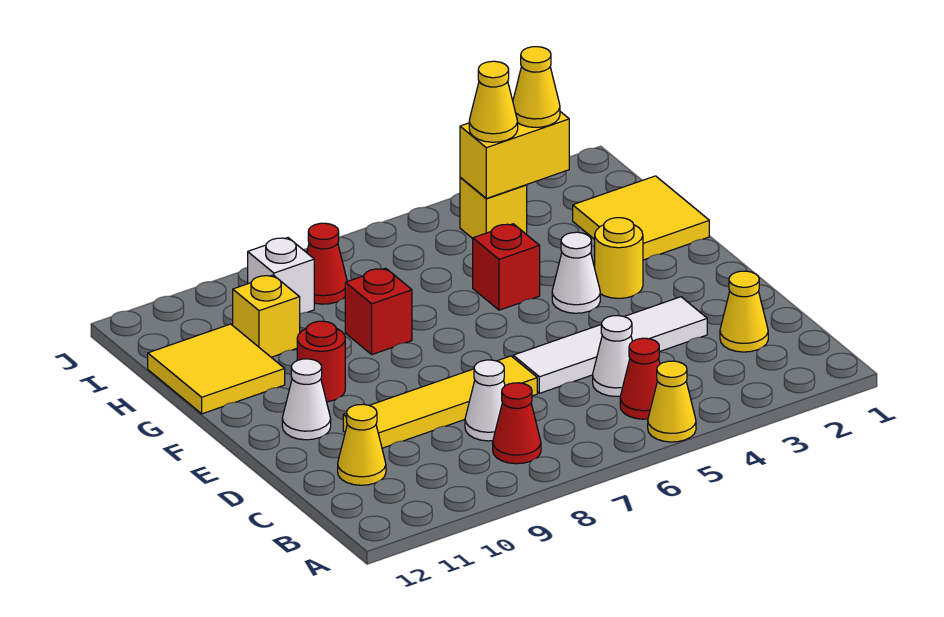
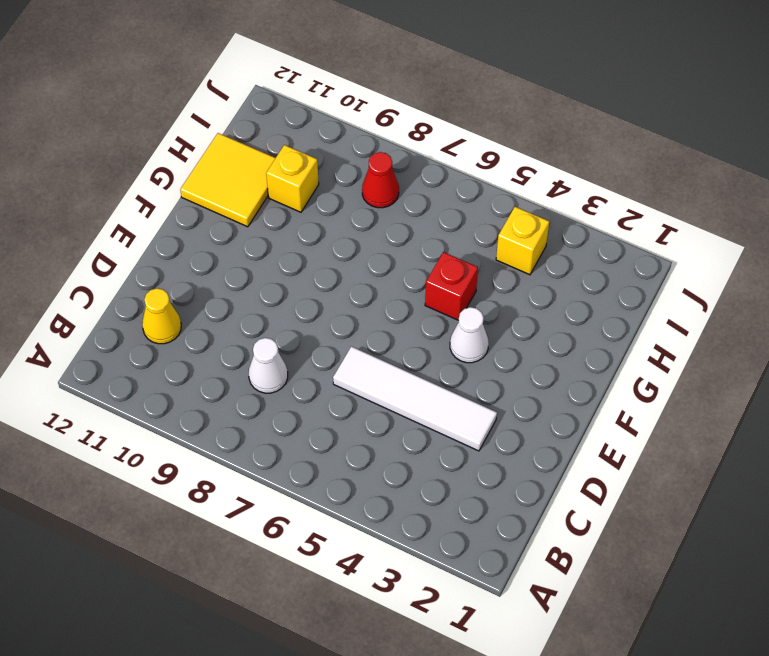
none -> yellow cone A5 level 1
none -> red cone B5 level 1
none -> red cone B8 level 1

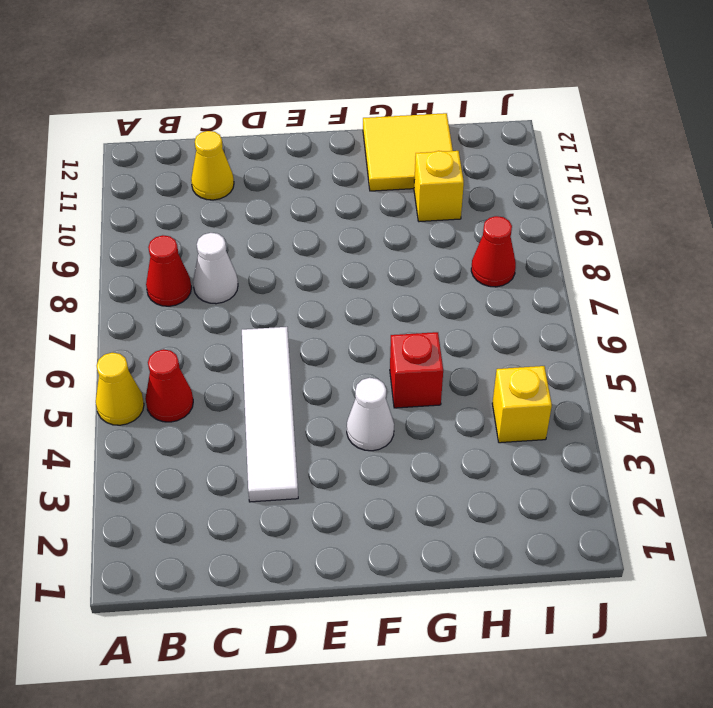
none -> yellow cone C2 level 1
none -> white cone C5 level 1
none -> yellow tile D7:D10 level 1

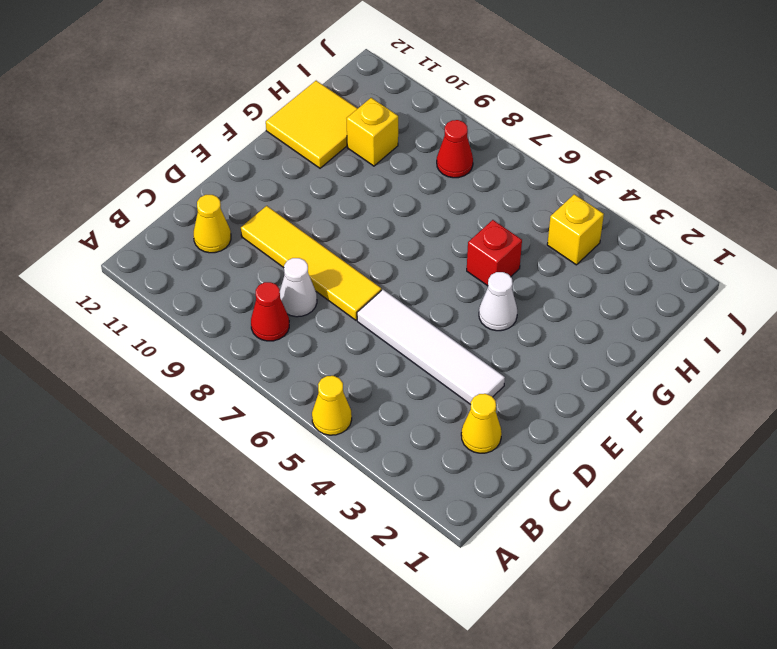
none -> red cone B5 level 1
none -> white cone C5 level 1
none -> white cone E11 level 1

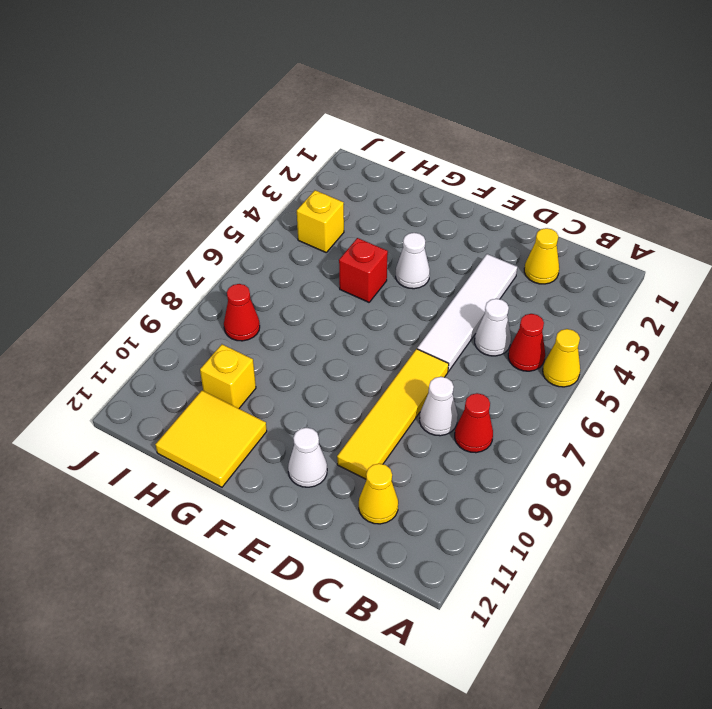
none -> yellow round brick F3 level 1
none -> red round brick F10 level 1
none -> yellow tile G1:H2 level 1

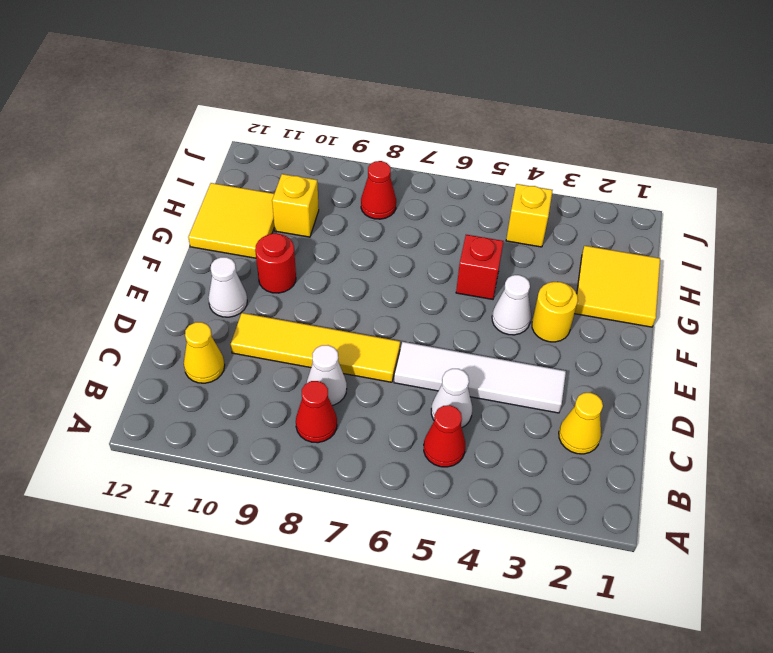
none -> yellow cone A5 level 1
none -> red brick G8 level 1
none -> white brick I9 level 1

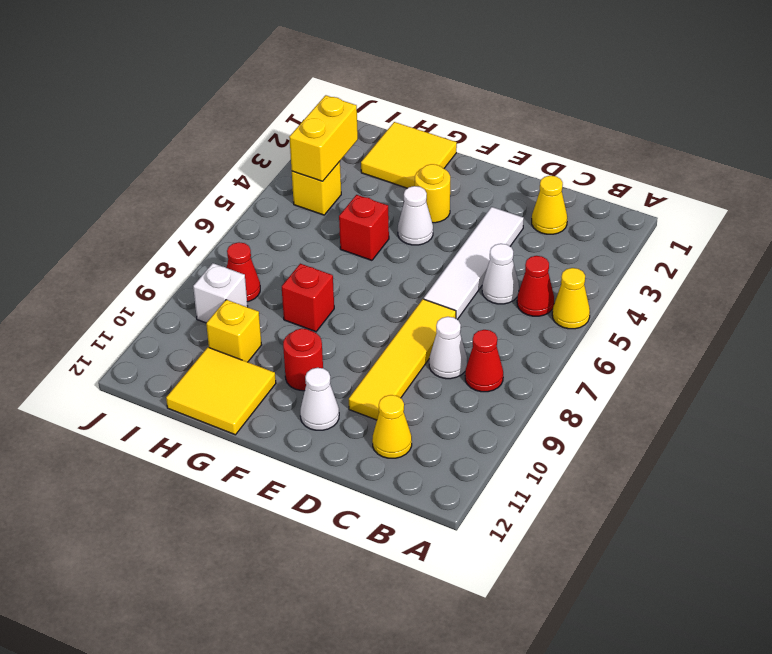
none -> yellow cone I3 level 3
none -> yellow cone I4 level 3

